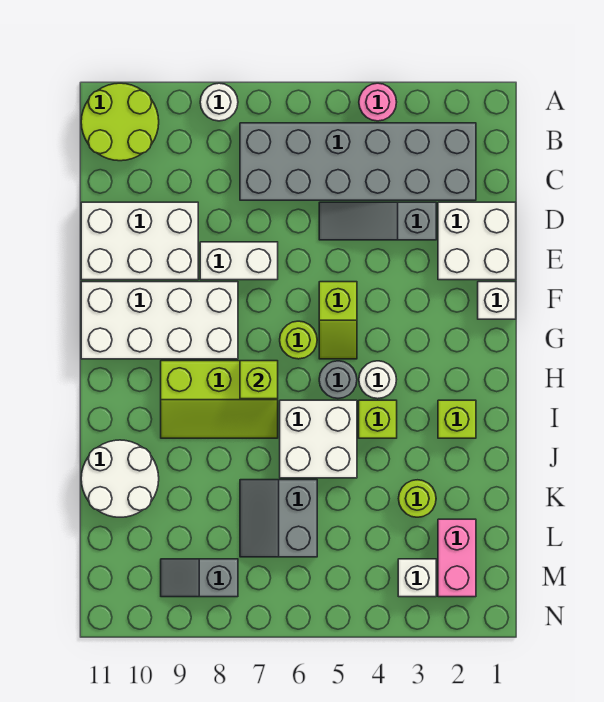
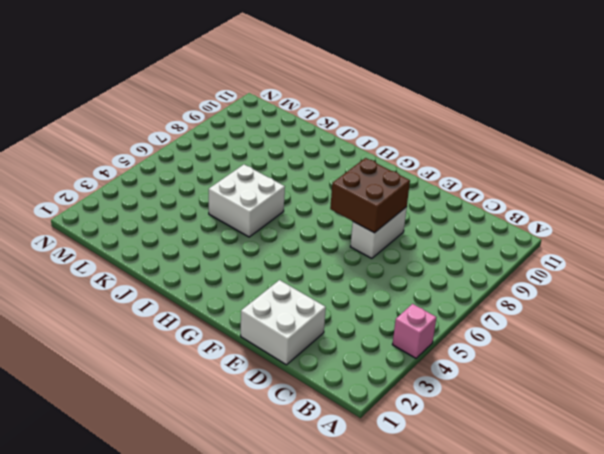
pink brick A4 level 1 -> pink round brick A4 level 1
brown brick E7:F8 level 2 -> none
none -> white round brick A8 level 1
none -> lime round brick A10:B11 level 1
none -> grey brick B2:C7 level 1

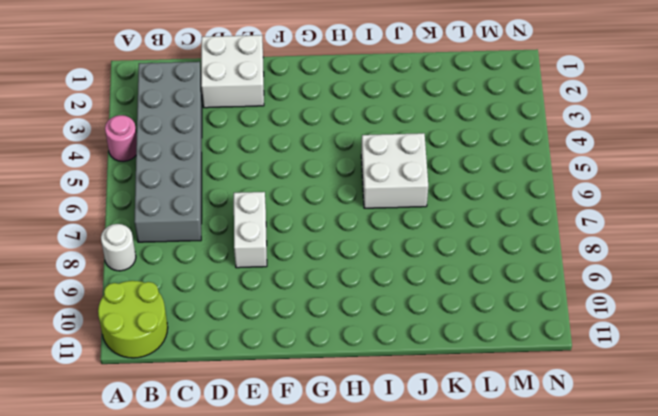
none -> grey slope D3:D5 level 1 top 3
none -> white brick D9:E11 level 1
none -> white brick F1 level 1

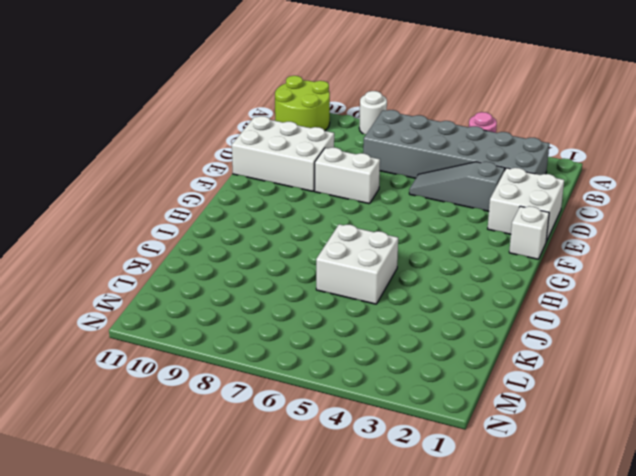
none -> lime slope F5:G5 level 1 top F
none -> white brick F8:G11 level 1
none -> lime round brick G6 level 1

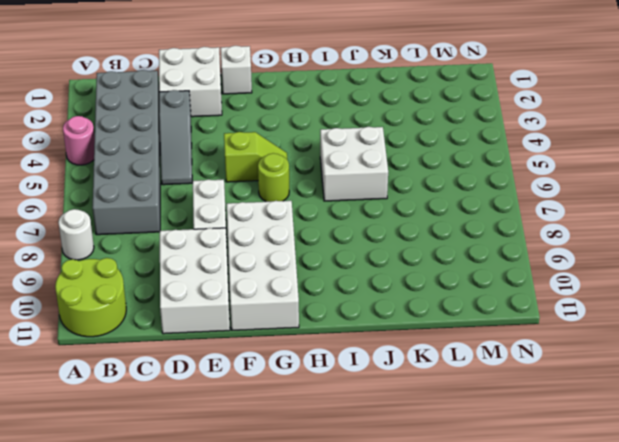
none -> white round brick H4 level 1
none -> grey round brick H5 level 1
none -> lime slope H7:I9 level 1 top H

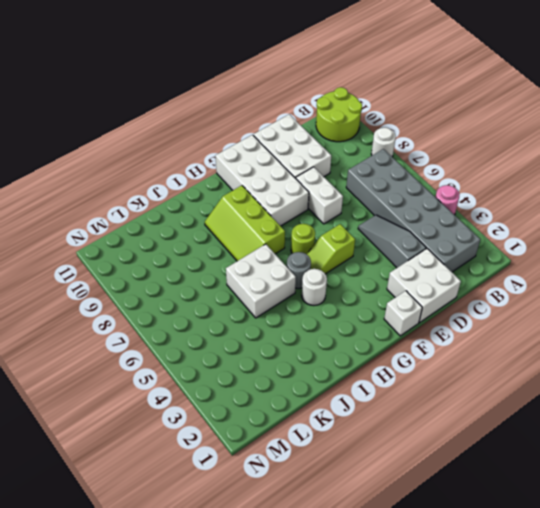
none -> lime brick I2 level 1
none -> lime brick I4 level 1
none -> white round brick J10:K11 level 1

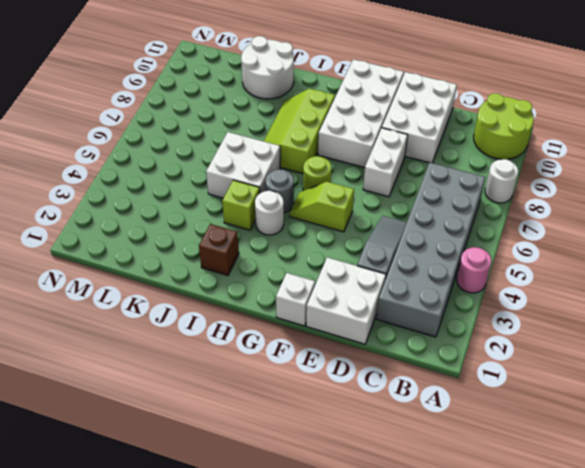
brown brick I2 level 1 -> lime brick I2 level 1
none -> lime round brick K3 level 1
none -> grey slope K6:L7 level 1 top 6
none -> pink brick L2:M2 level 1

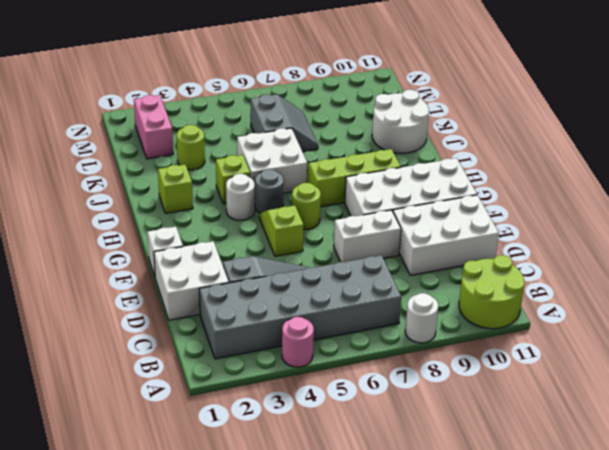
none -> white brick M3 level 1
none -> grey slope M8:M9 level 1 top 8
none -> lime brick H7 level 2

